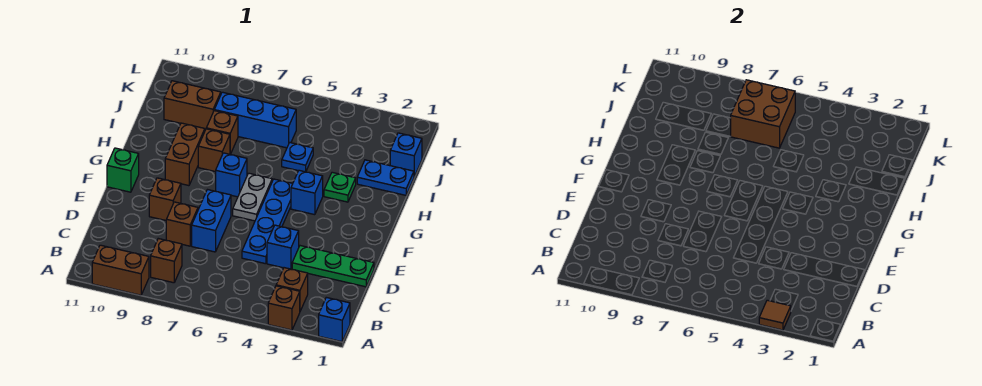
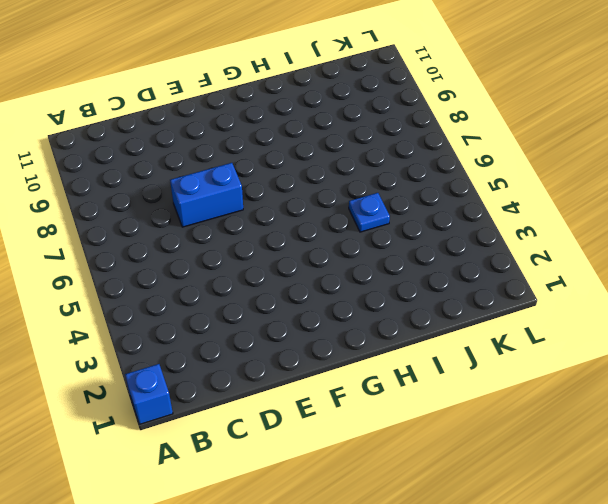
none -> brown brick A3 level 1
none -> brown brick A9:A10 level 1
none -> brown brick B3 level 1

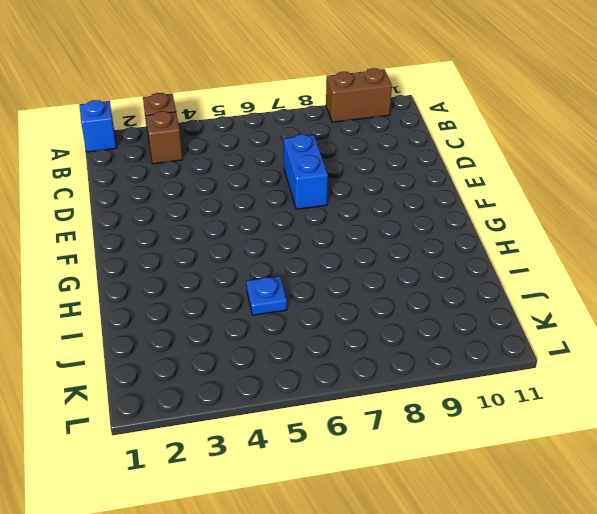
none -> brown brick B8 level 1
none -> green plate D1:D3 level 1
none -> blue brick D4 level 1

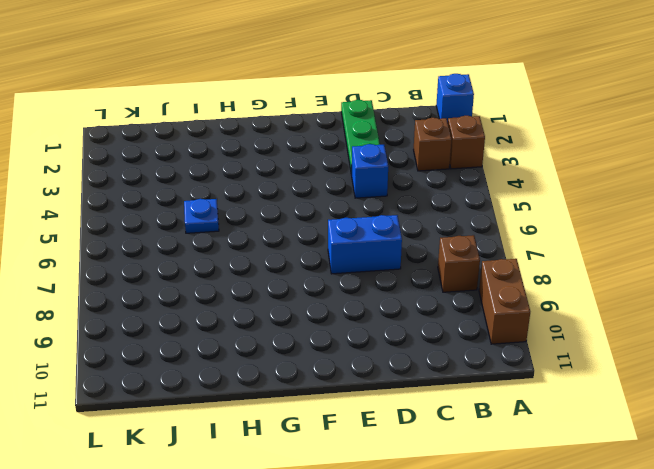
none -> blue plate D5:G5 level 1
none -> brown brick D8 level 1
none -> brown brick E9 level 1

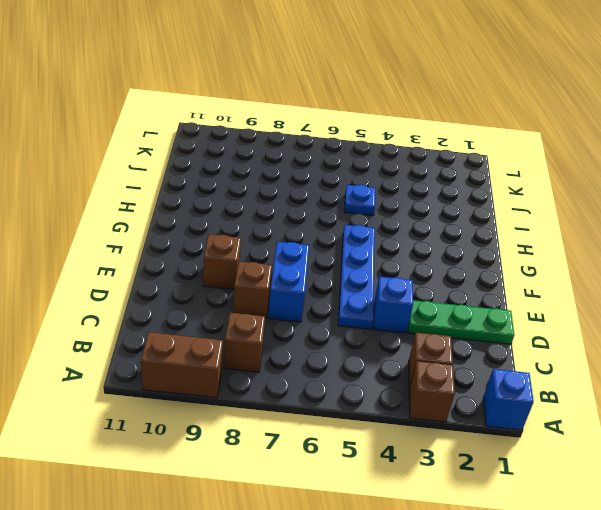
none -> grey plate F6:G6 level 1
none -> green brick F11 level 1
none -> blue brick G4 level 1

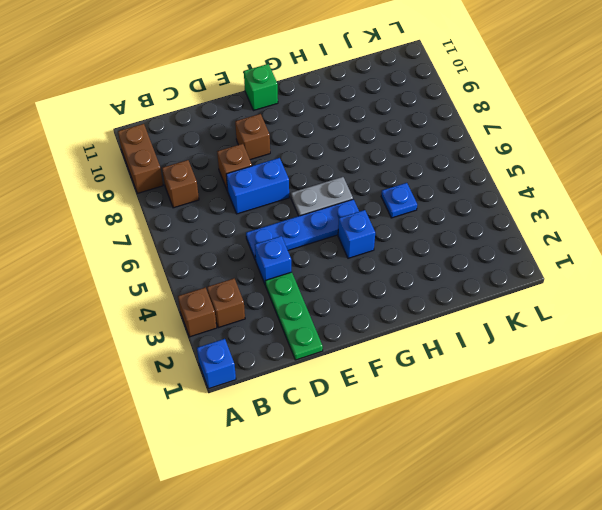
none -> blue brick G7 level 1
none -> brown brick G9:H9 level 1
none -> green plate H3 level 1

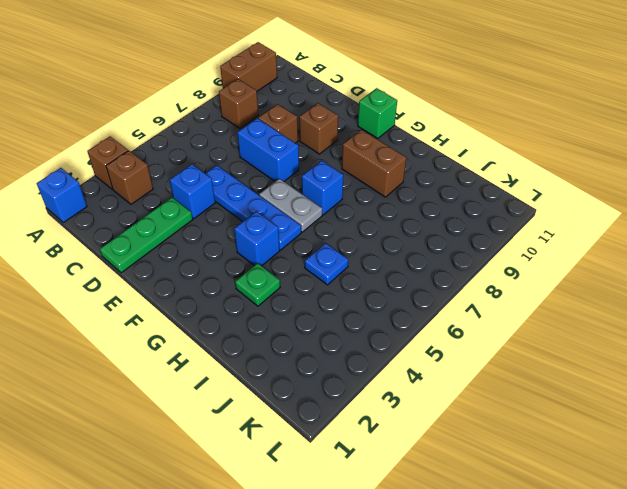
none -> brown brick H8 level 1
none -> blue plate I1:I2 level 1
none -> brown brick I8 level 1

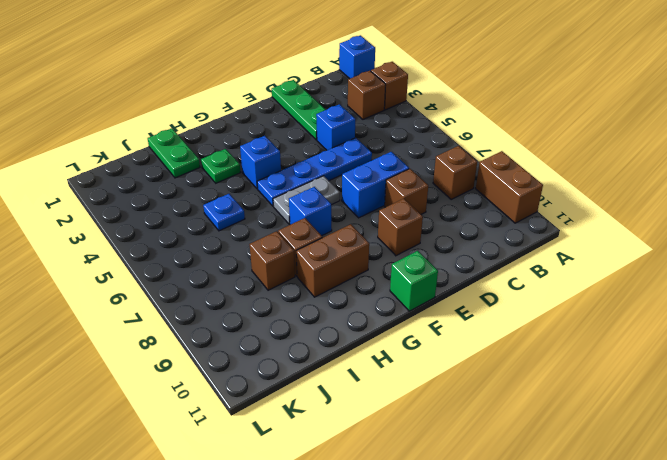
green plate I1:I2 level 1 -> blue plate I1:I2 level 1
none -> blue brick J1 level 1
none -> blue brick J6:J8 level 1
none -> brown brick J9:J10 level 1

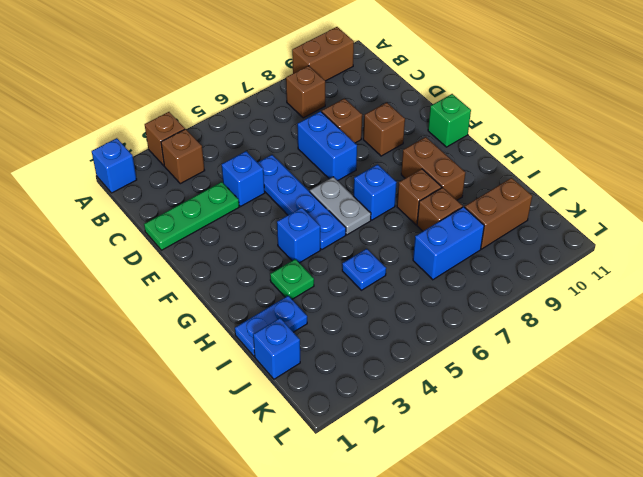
blue brick J7:J8 level 1 -> blue brick J6:J8 level 1
none -> brown tile A3 level 2
none -> brown brick J6:K7 level 2

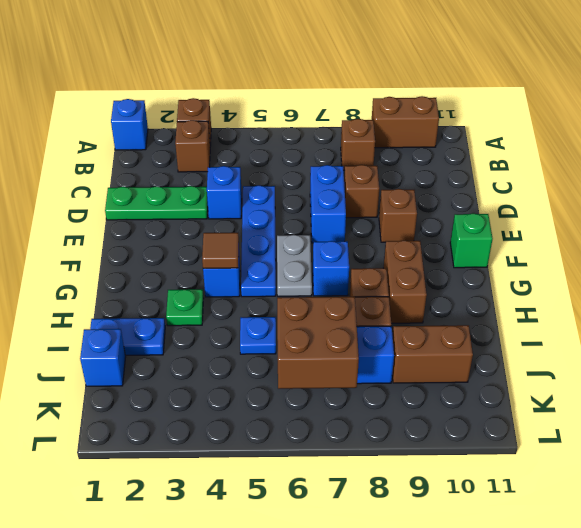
brown tile G4 level 2 -> brown tile A3 level 2

